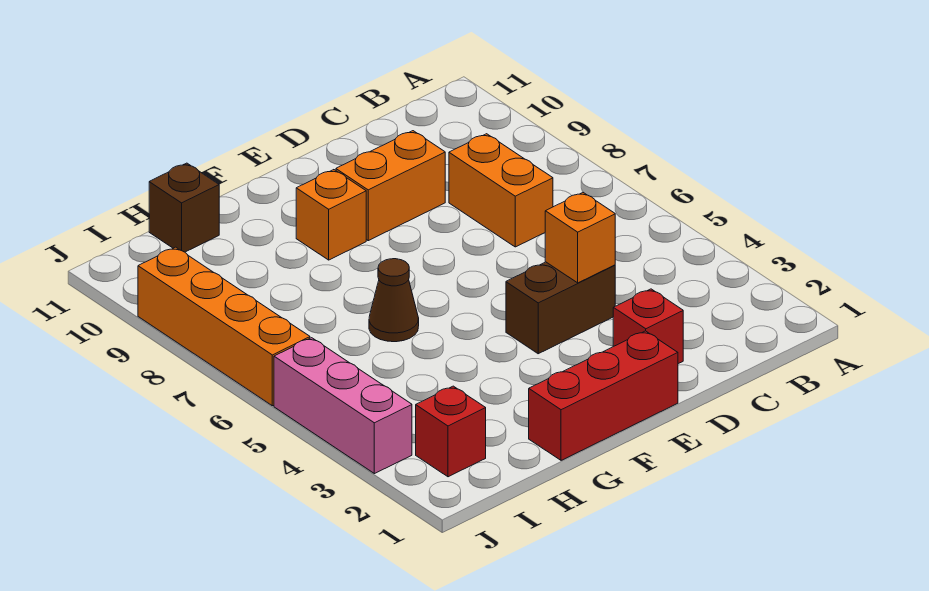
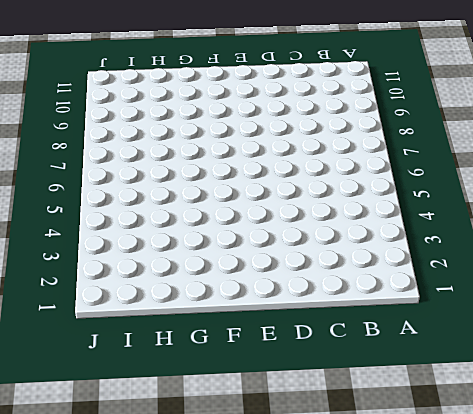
none -> orange brick C7:C8 level 1
none -> red brick D2 level 1
none -> brown brick D4:E4 level 1

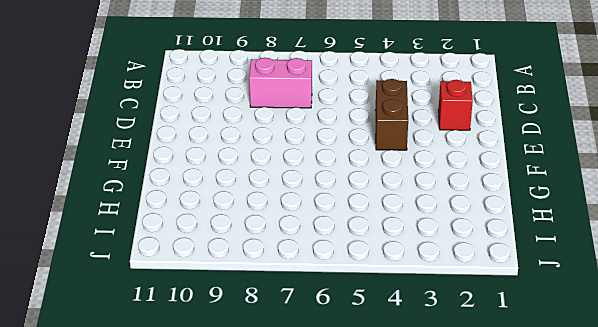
pink brick C7:C8 level 1 -> orange brick C7:C8 level 1
none -> orange brick D9:E9 level 1
none -> red brick E1:G1 level 1
none -> orange brick F9 level 1

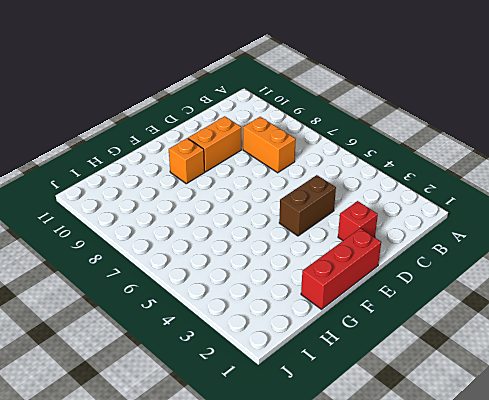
none -> brown cone G6 level 1
none -> brown brick H11 level 1
none -> red brick I2 level 1

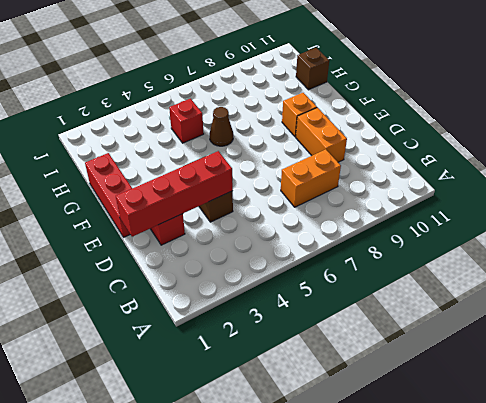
red brick D1:D4 level 2 -> orange brick D4 level 2
red brick H5 level 1 -> red brick I2 level 1
none -> pink brick J3:J5 level 1
none -> orange brick J6:J9 level 1

